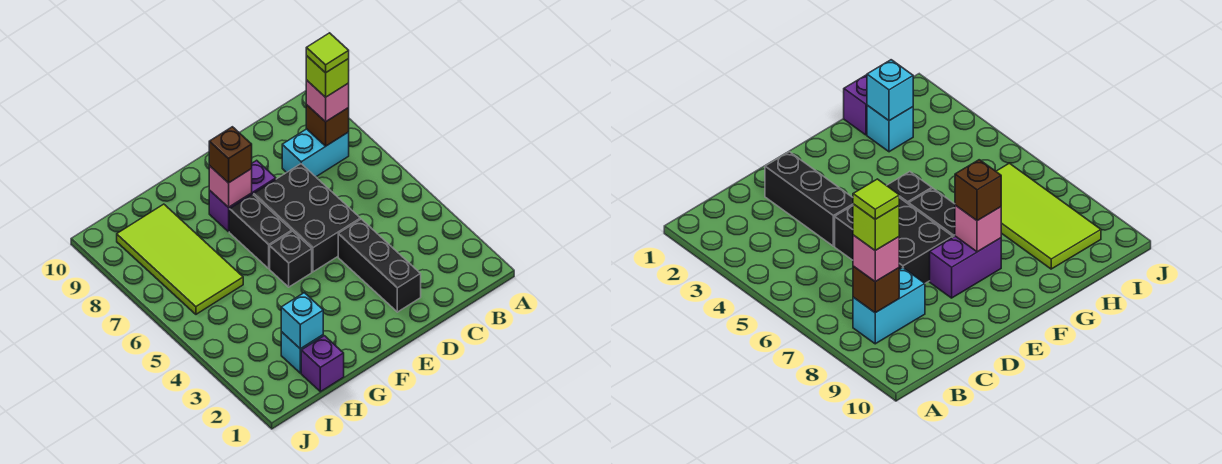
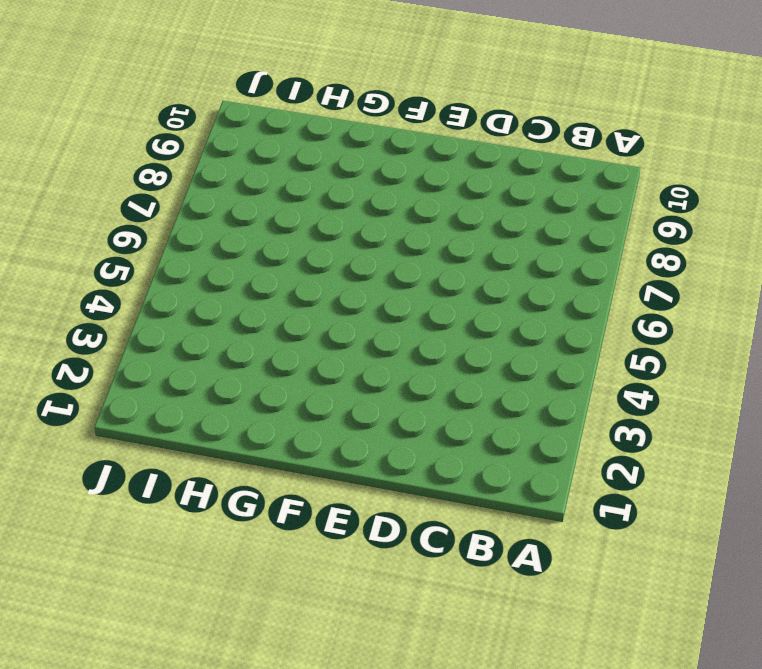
none -> cyan brick B8:C8 level 1
none -> black brick D2:D4 level 1
none -> black brick D5:E7 level 1

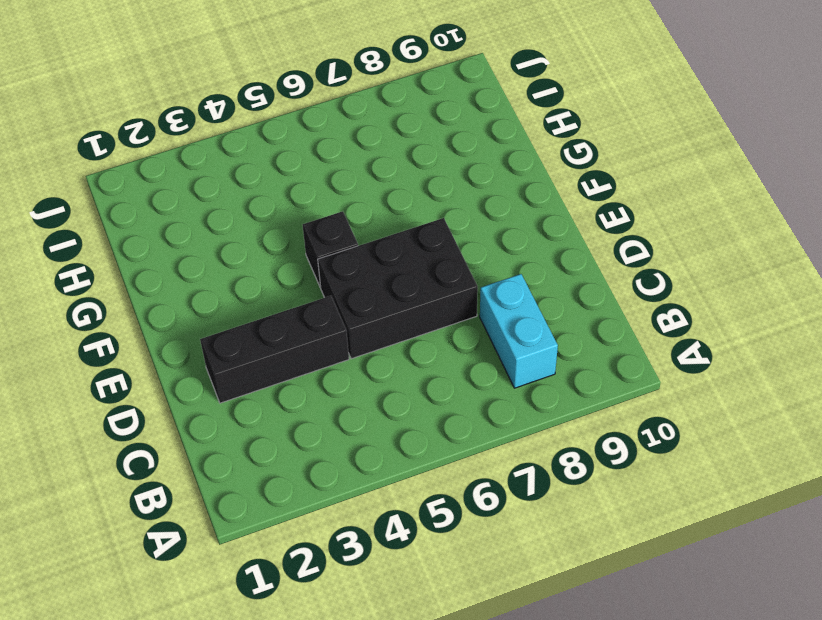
none -> purple brick E8:F8 level 1
none -> black brick F6:F7 level 1
none -> purple brick H1 level 1

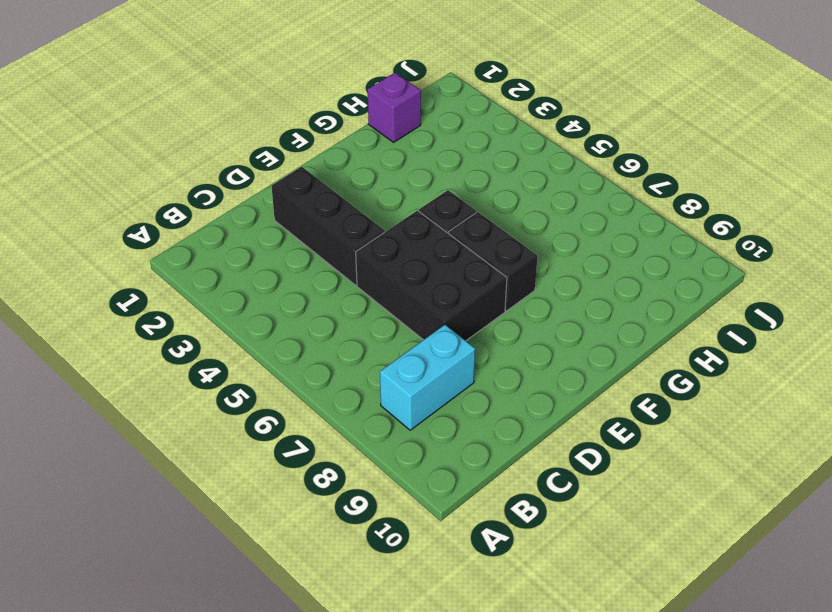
none -> purple brick E8:F8 level 1
none -> cyan brick H2 level 1
none -> lime tile H6:I9 level 1

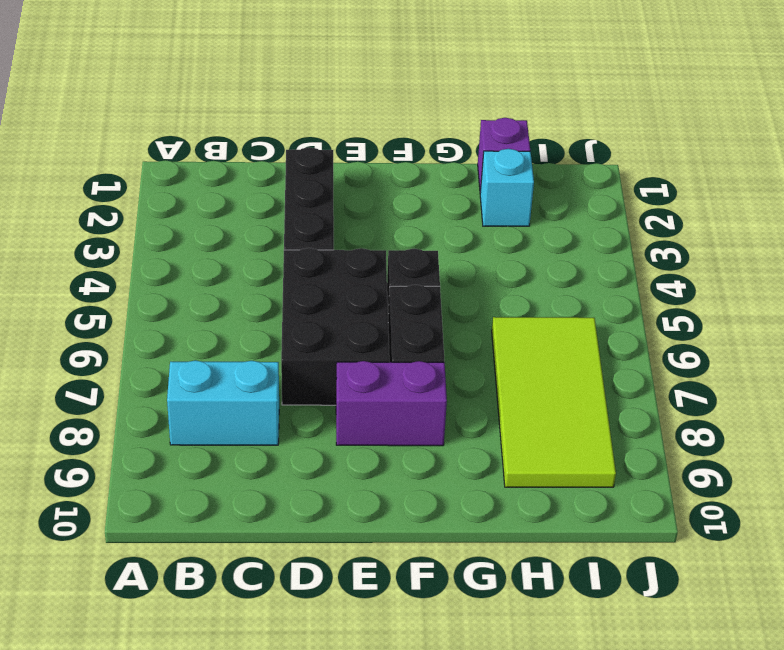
none -> brown brick B8 level 2
none -> pink brick F8 level 2
none -> cyan brick H2 level 2

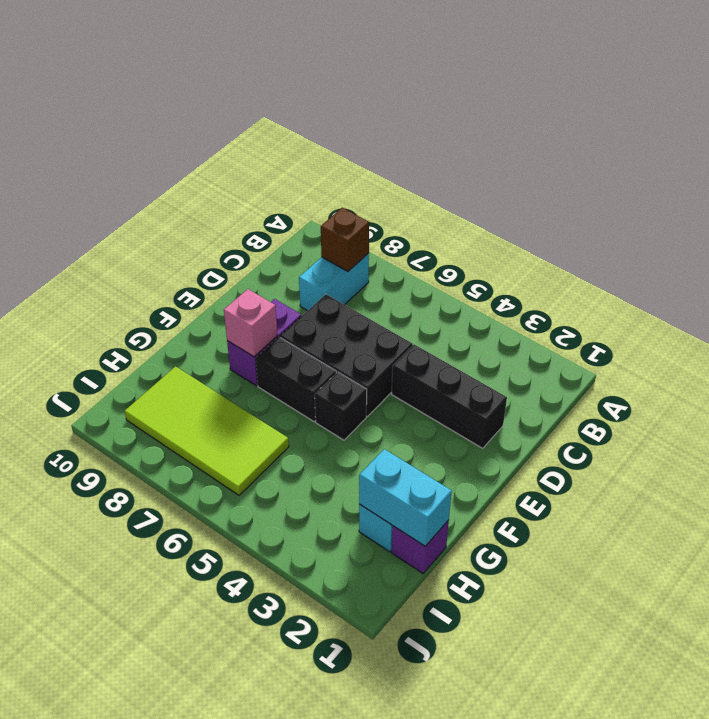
cyan brick H1:H2 level 2 -> cyan brick H2 level 2
none -> pink brick B8 level 3
none -> brown brick F8 level 3
none -> lime brick B8 level 4

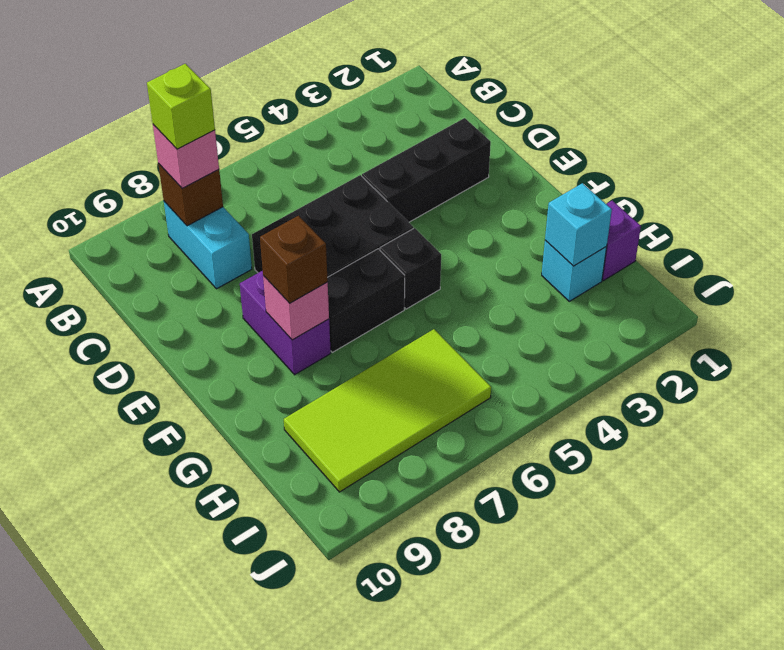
none -> lime tile B8 level 5

